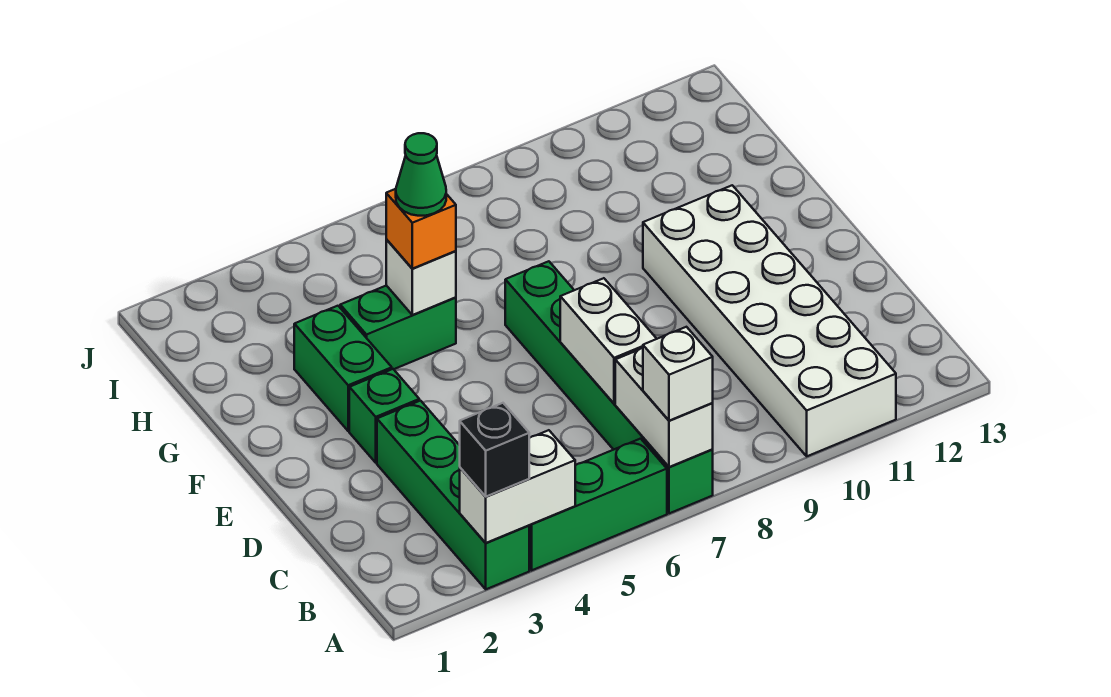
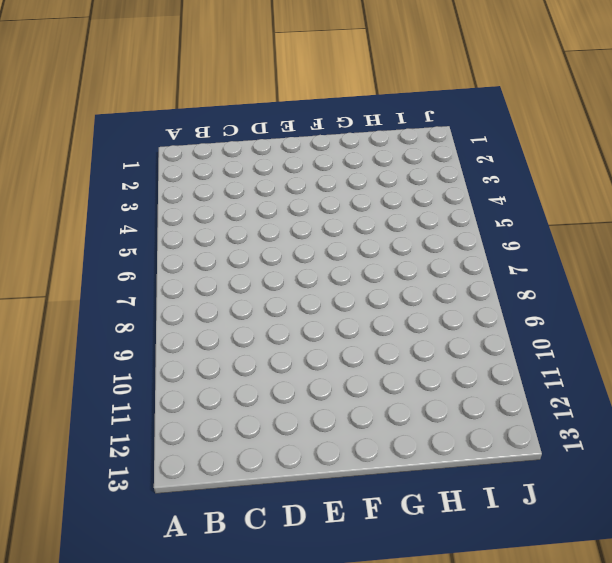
none -> green brick A3:D3 level 1
none -> green brick A4:A6 level 1
none -> green brick A7:F7 level 1

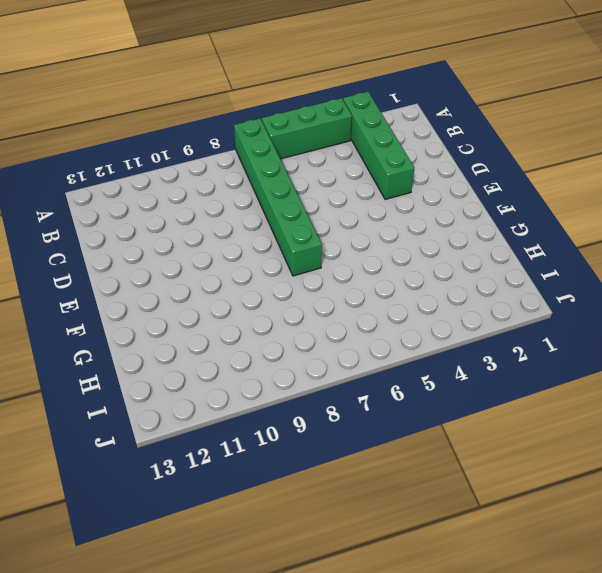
none -> white brick A10:F11 level 1
none -> green brick E3 level 1
none -> green brick F3:G3 level 1

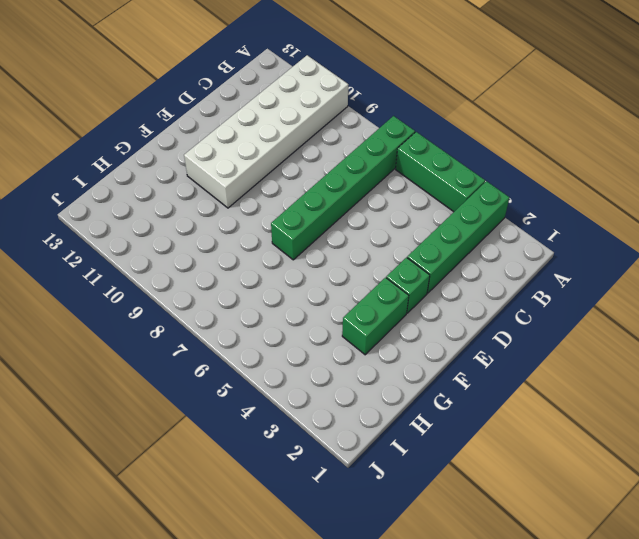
none -> green brick G4:G5 level 1
none -> white brick A3:A4 level 2
none -> white brick A7:B7 level 2

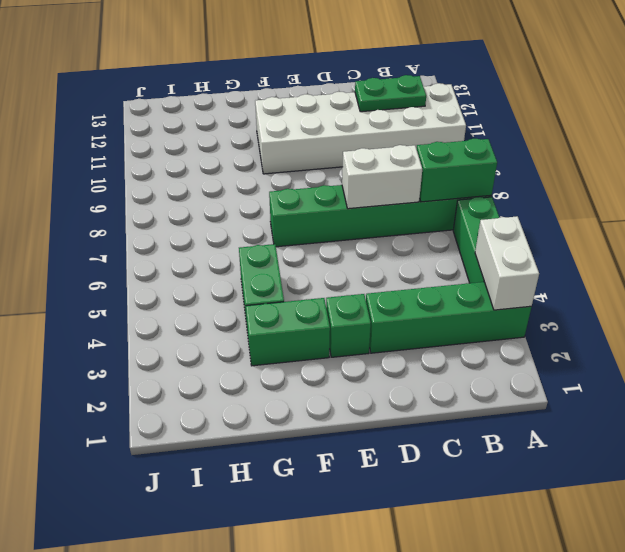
green brick A7:B7 level 2 -> white brick A7:B7 level 2
green plate B11:C11 level 2 -> none
none -> white brick G5 level 2
none -> black brick A3 level 3
none -> white brick A7 level 3

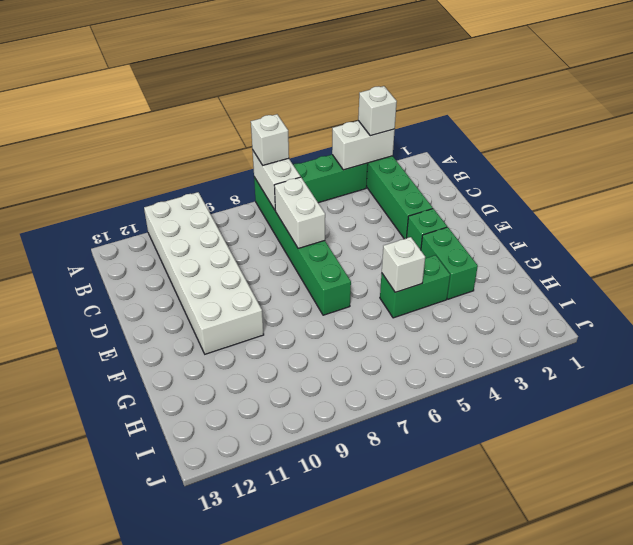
white brick A3 level 3 -> black brick A3 level 3
none -> orange brick G5 level 3
none -> green cone G5 level 4

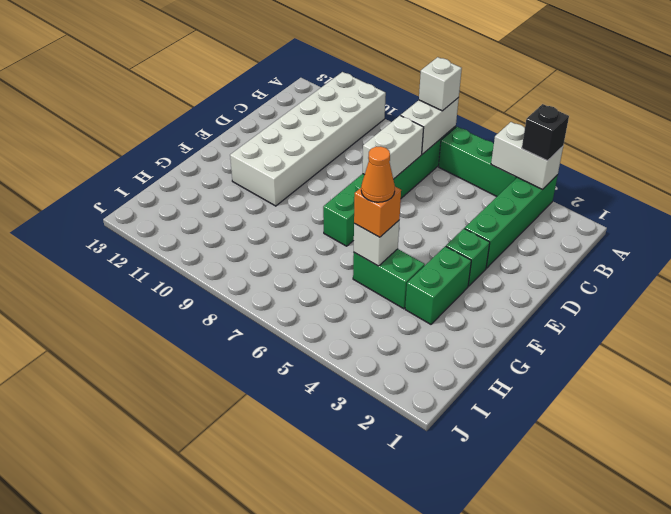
orange cone G5 level 4 -> green cone G5 level 4

